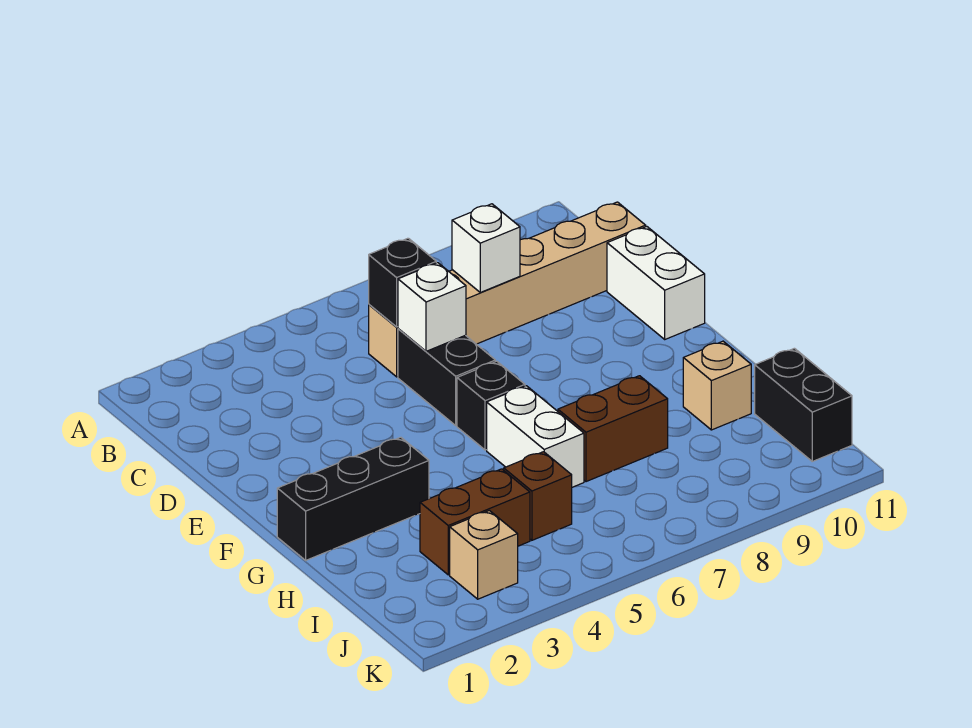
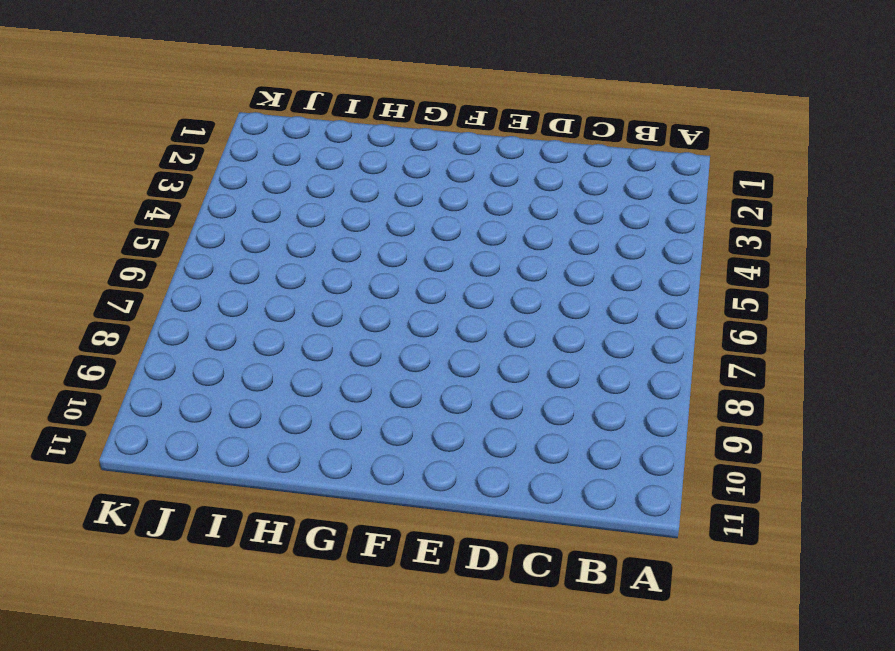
none -> tan brick C6:C11 level 1
none -> black brick D6:E6 level 1
none -> white brick D11:E11 level 1

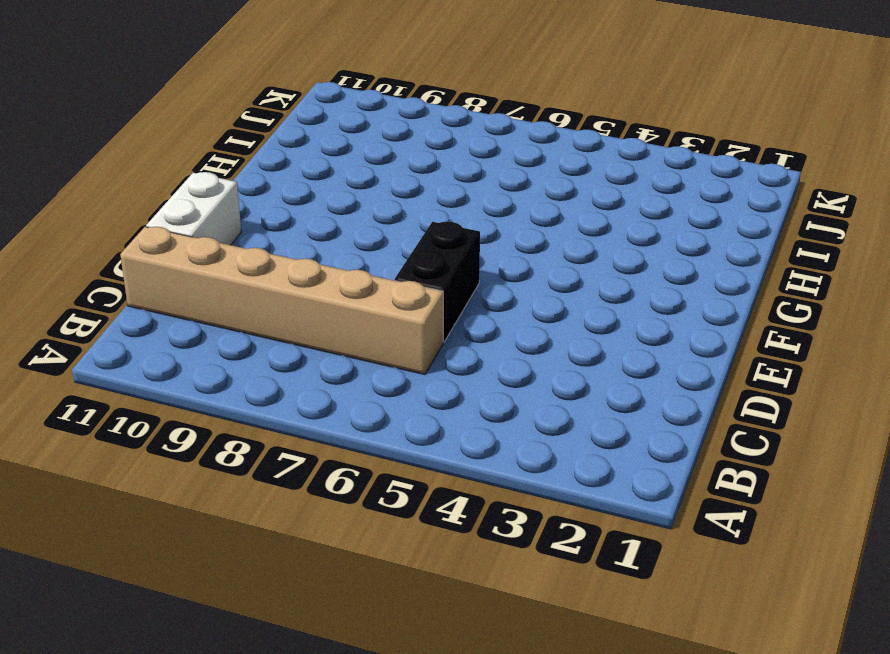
none -> black brick F6 level 1
none -> black brick G1:G3 level 1
none -> white brick G6:H6 level 1

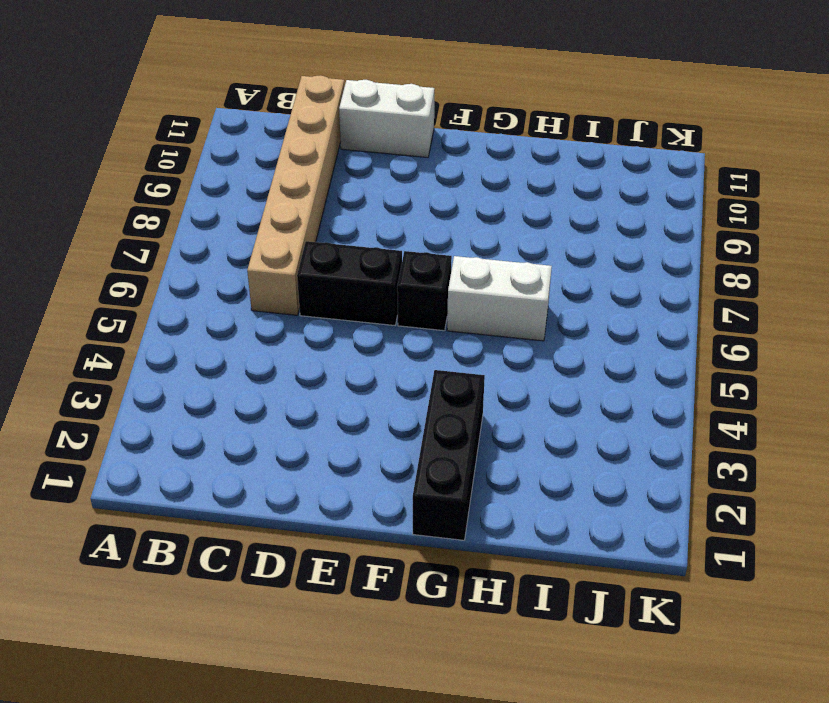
none -> brown brick H7:H8 level 1
none -> tan brick H10 level 1
none -> brown brick I3:I4 level 1

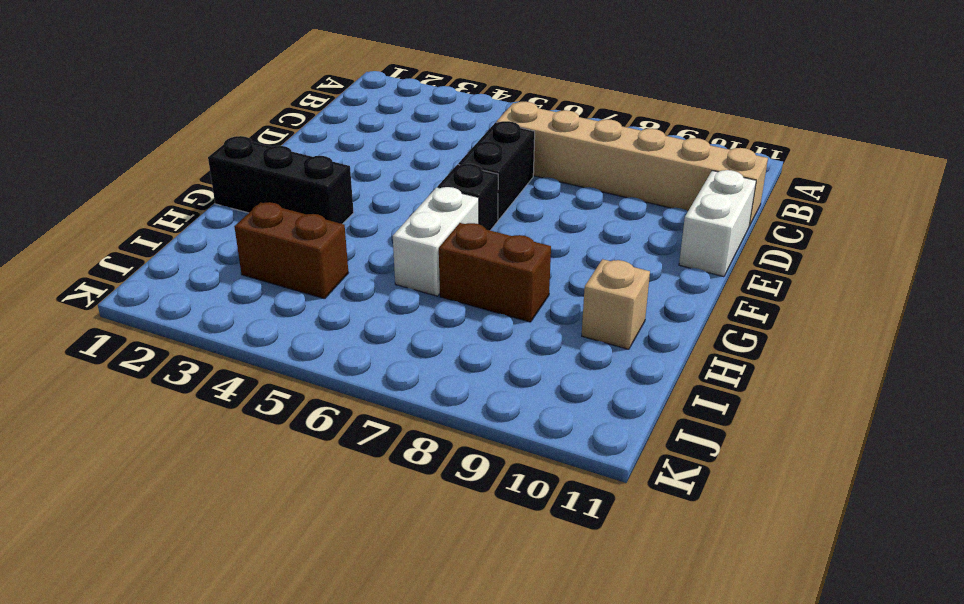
none -> brown brick I5 level 1
none -> black brick I11:J11 level 1
none -> tan brick J3 level 1

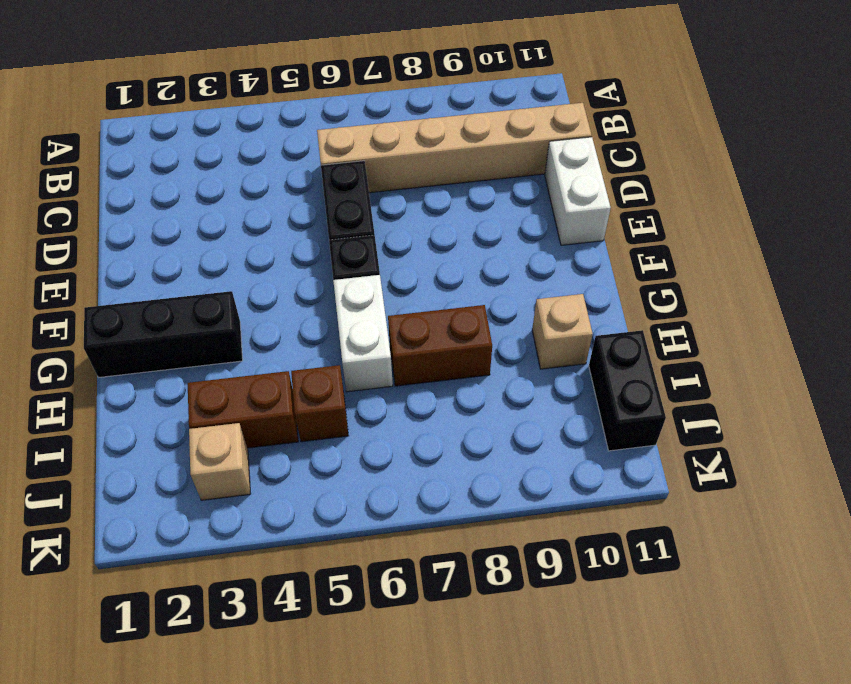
none -> black brick C6 level 2
none -> white brick C8 level 2
none -> white brick D6 level 2

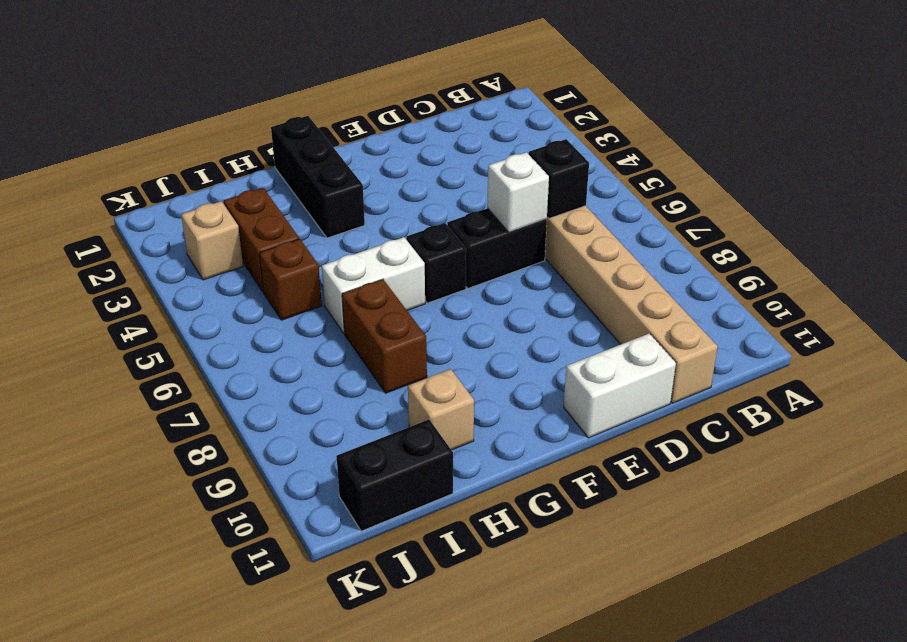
none -> white brick C8 level 2

